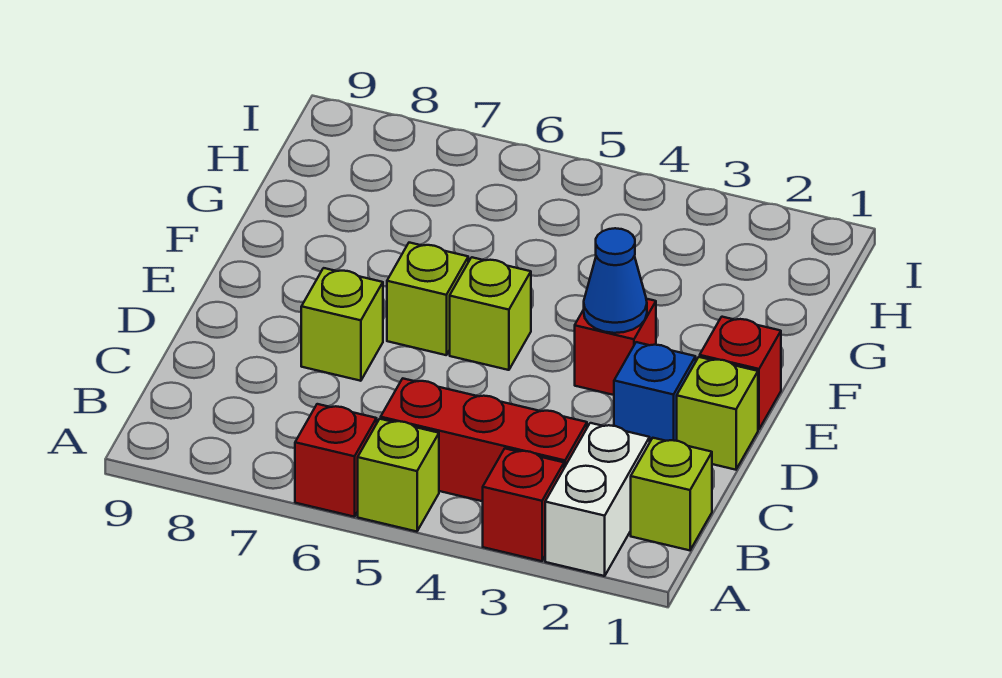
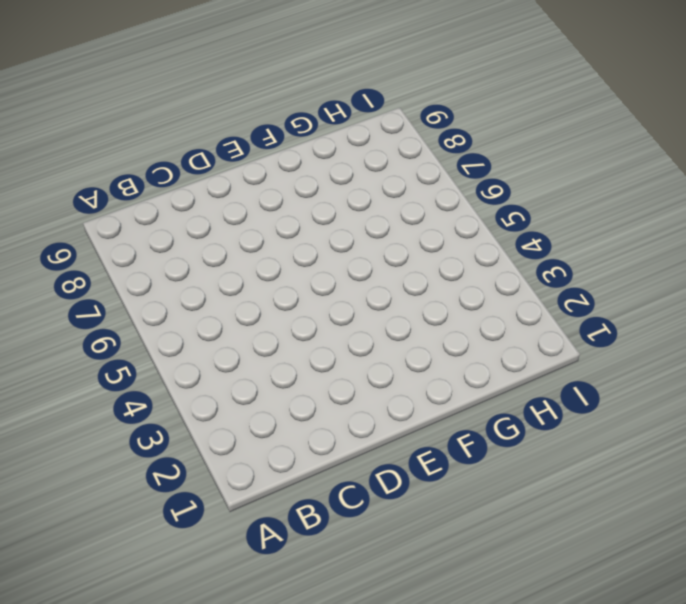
none -> white brick A2:B2 level 1
none -> red brick A3 level 1
none -> lime brick A5 level 1

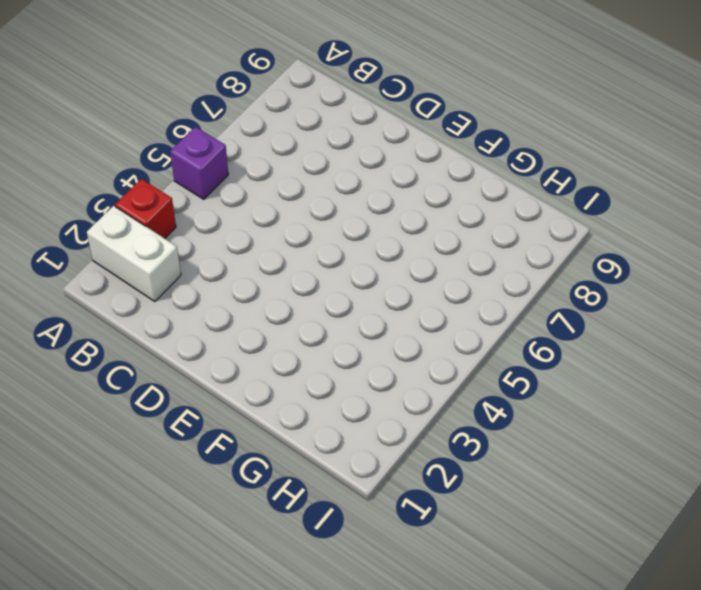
purple brick A5 level 1 -> lime brick A5 level 1
none -> red brick A6 level 1
none -> lime brick B1 level 1
none -> red brick B3:B5 level 1

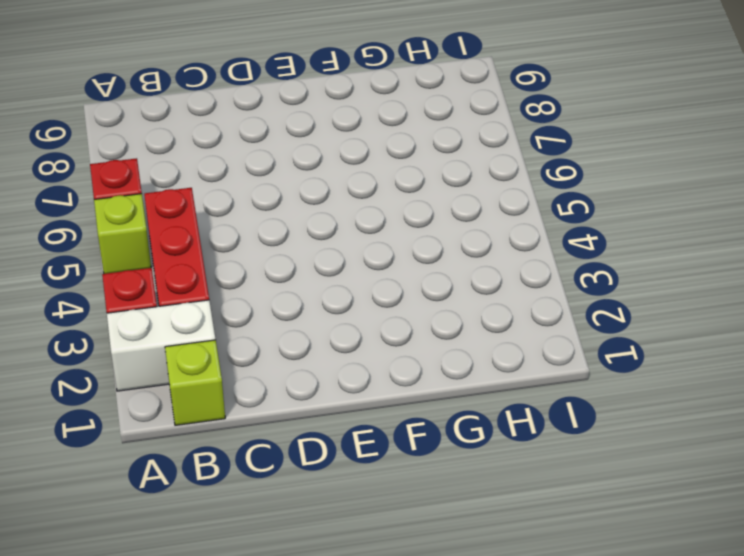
none -> lime brick D1 level 1
none -> blue brick D2 level 1
none -> lime brick D7 level 1

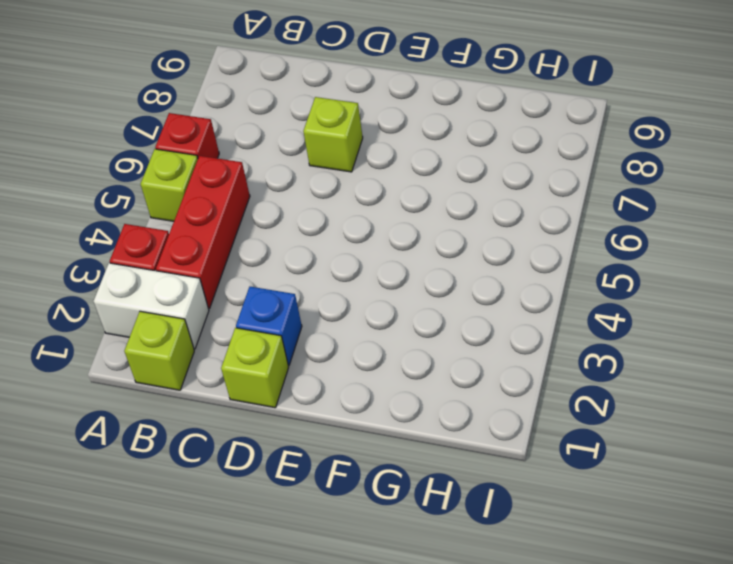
none -> red brick E1 level 1
none -> red brick E3 level 1
none -> lime brick E5 level 1

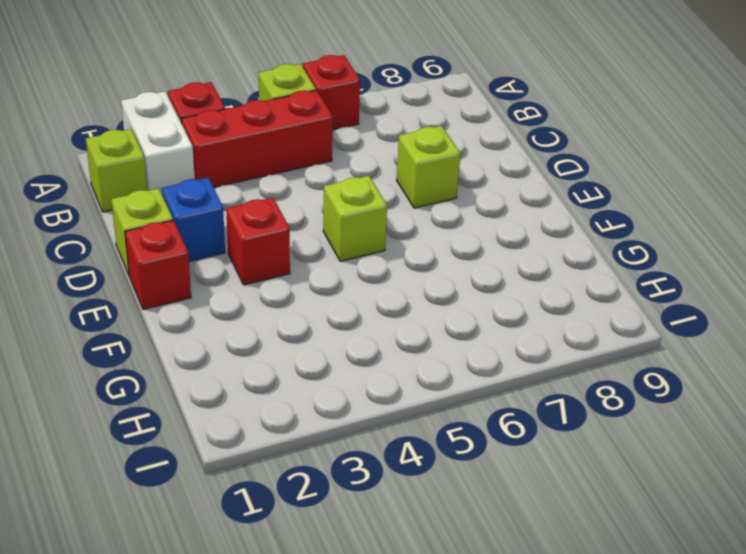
none -> lime brick E6 level 1
none -> blue cone E3 level 2

